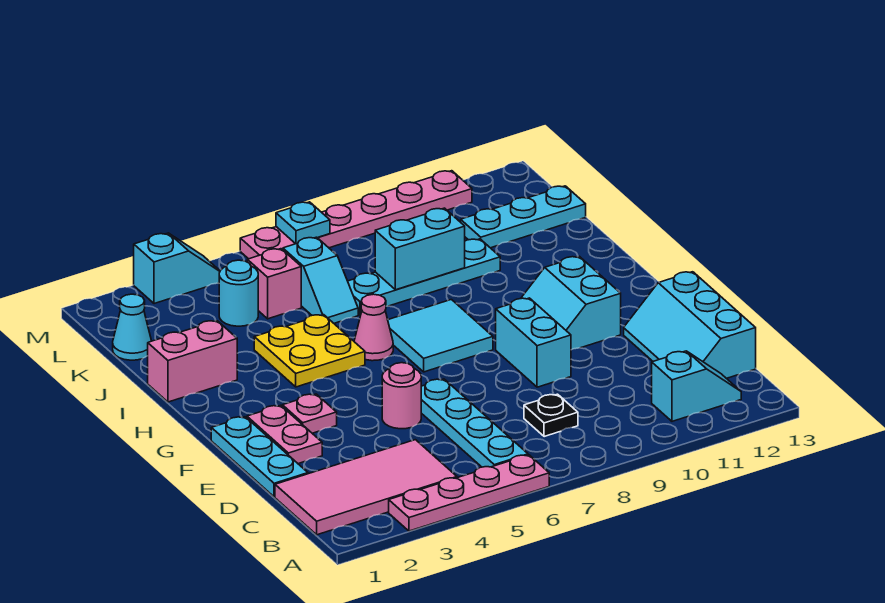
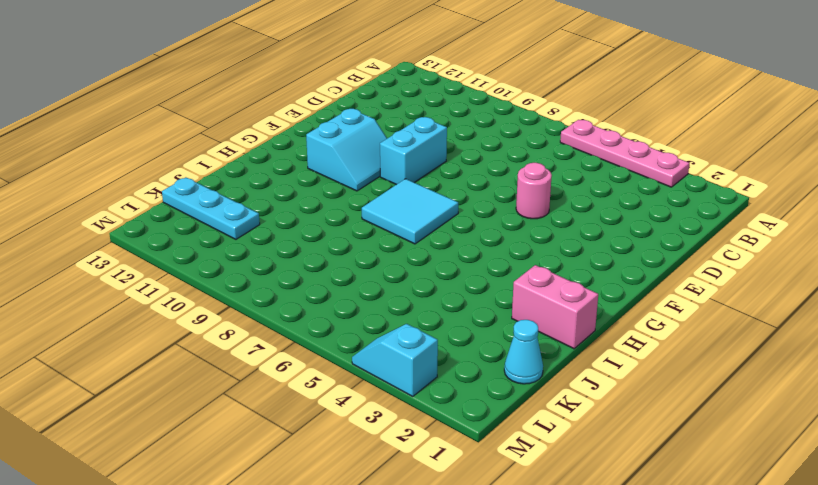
none -> pink tile B1:C4 level 1
none -> cyan plate B6:E6 level 1
none -> cyan slope B11:B12 level 1 top 11

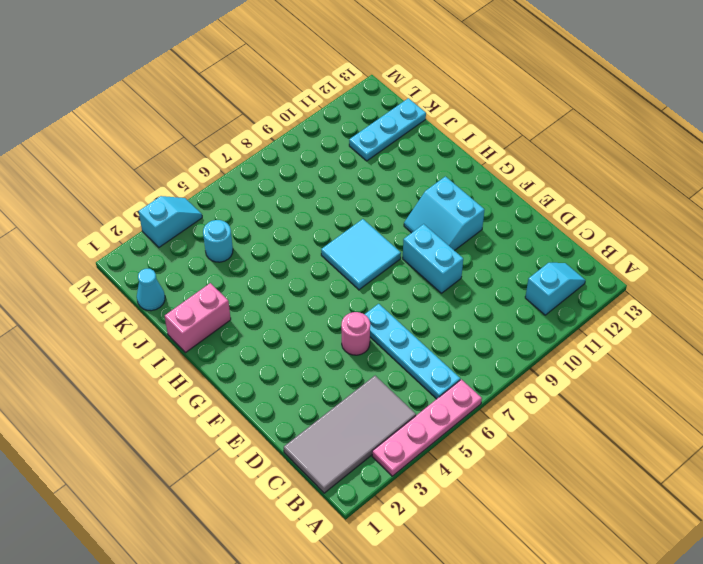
grey tile B1:C4 level 1 -> pink tile B1:C4 level 1
none -> black plate C8 level 1
none -> cyan slope C12:E13 level 1 top 13
none -> cyan plate D1:F1 level 1

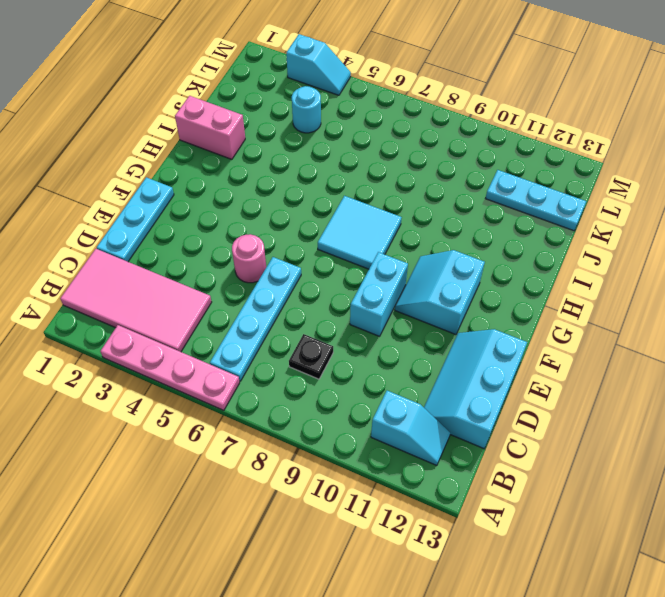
none -> pink plate E2:F2 level 1
none -> pink plate F3 level 1
none -> yellow plate H4:I5 level 1

